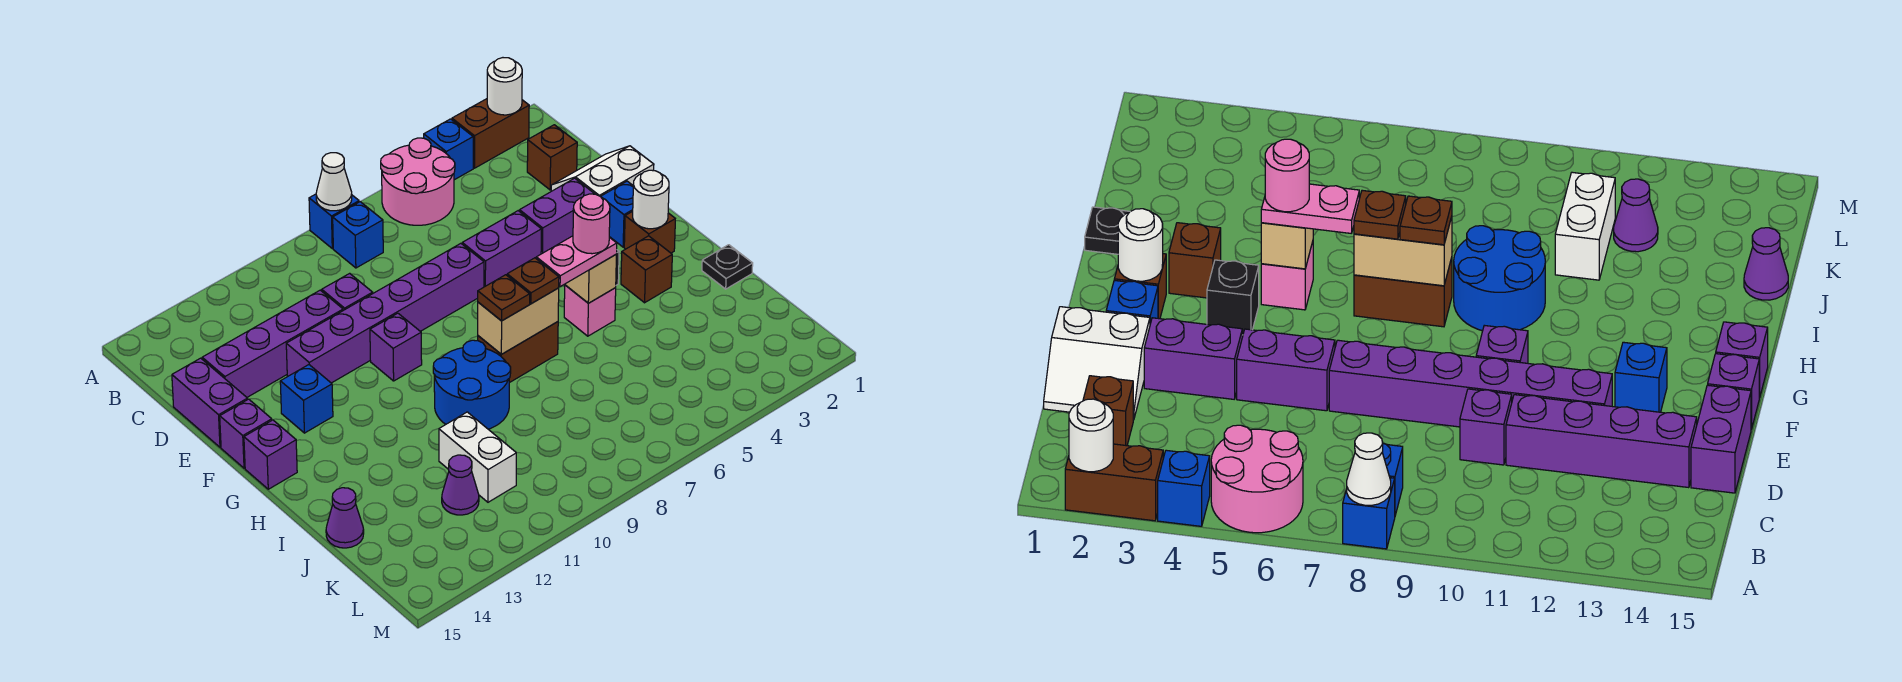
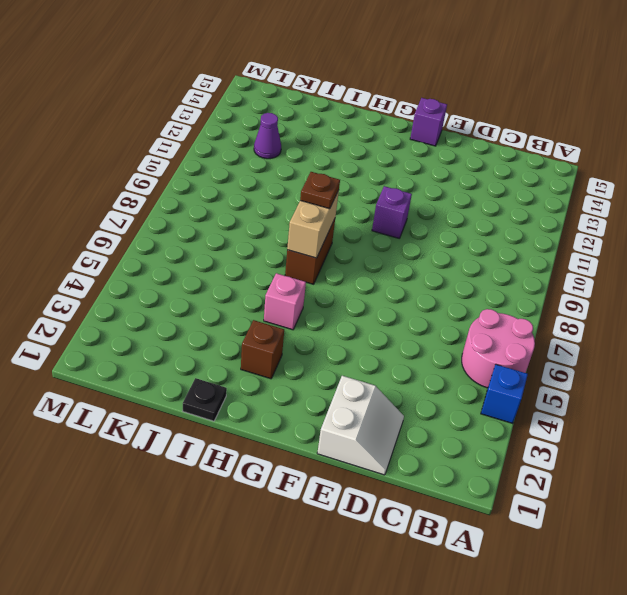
none -> brown brick A2:A3 level 1
none -> blue brick A8 level 1
none -> blue brick B8 level 1
none -> brown brick C2 level 1

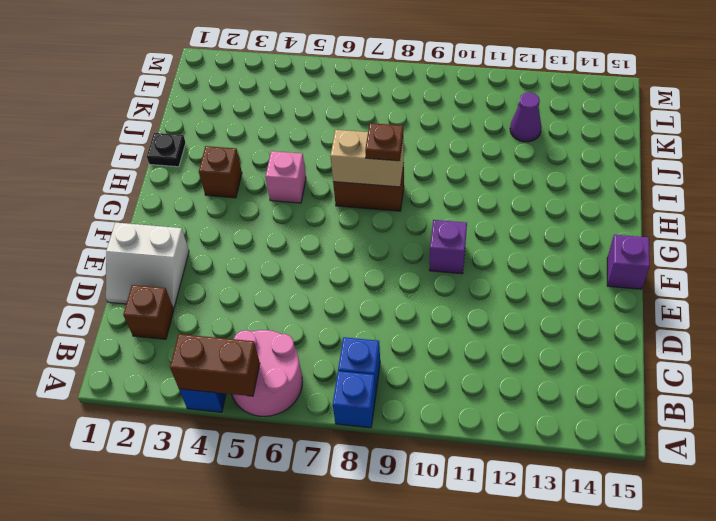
brown brick A4:A5 level 2 -> brown brick A2:A3 level 1
none -> purple brick D10 level 1
none -> purple brick D11:D14 level 1
none -> purple brick D15:E15 level 1
none -> purple brick E3:E4 level 1

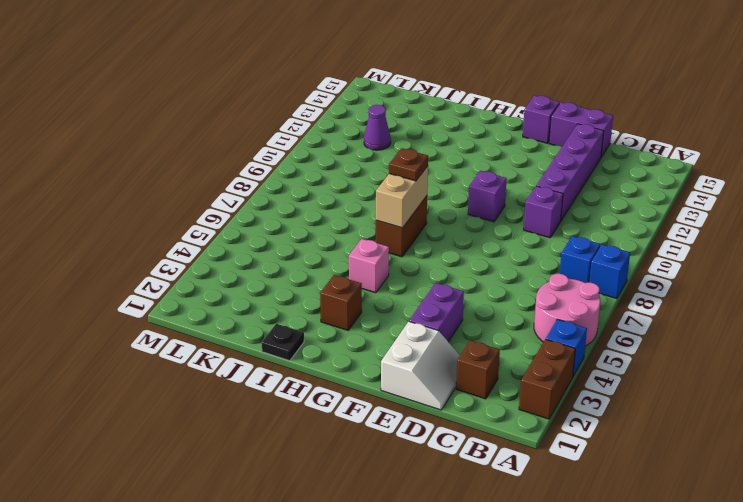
none -> purple brick E5:E6 level 1
none -> purple brick E7:E12 level 1
none -> blue brick F2 level 1
none -> blue brick F13 level 1

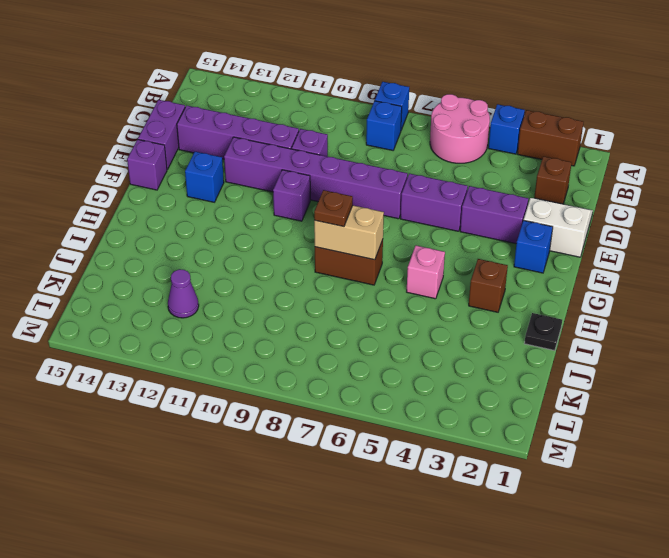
none -> brown brick G2 level 1
none -> black brick G4 level 1
none -> purple brick G15 level 1
none -> blue round brick H9:I10 level 1

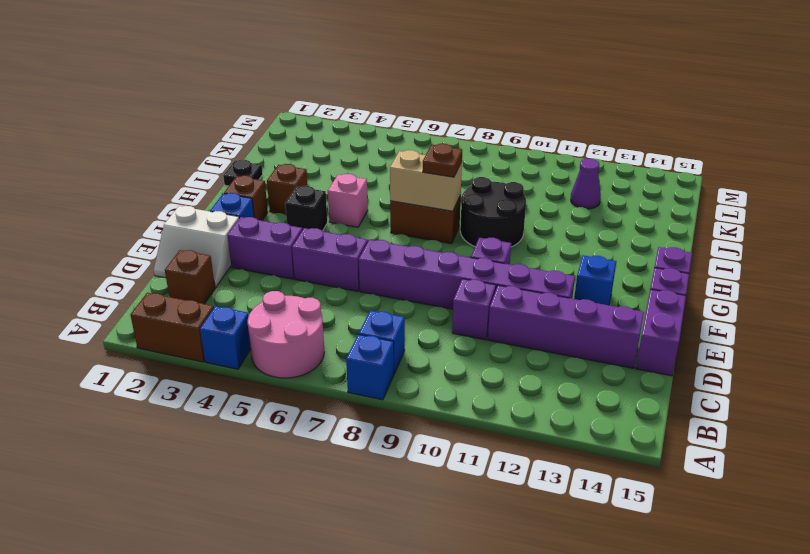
black round brick H9:I10 level 1 -> blue round brick H9:I10 level 1
none -> white brick J11:K11 level 1
none -> purple cone J15 level 1
none -> white round brick A2 level 2
none -> white cone A8 level 2

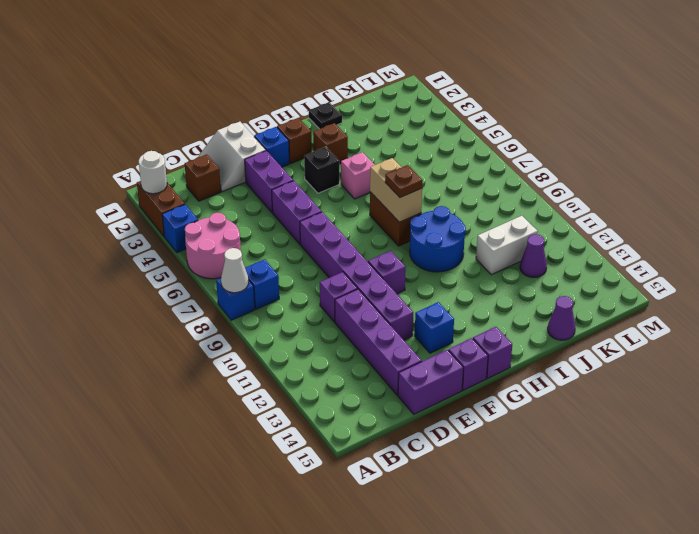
none -> white round brick G2 level 2
none -> tan brick H5 level 2
none -> pink plate H5:H6 level 3
none -> brown plate H7 level 3

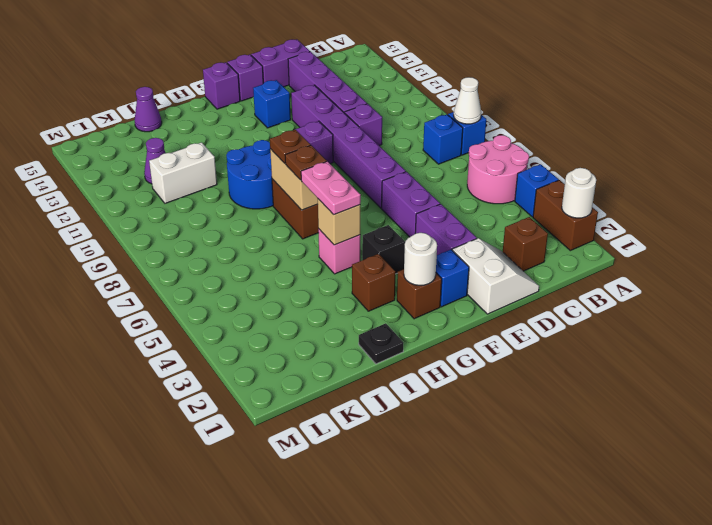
none -> pink round brick H5 level 4

